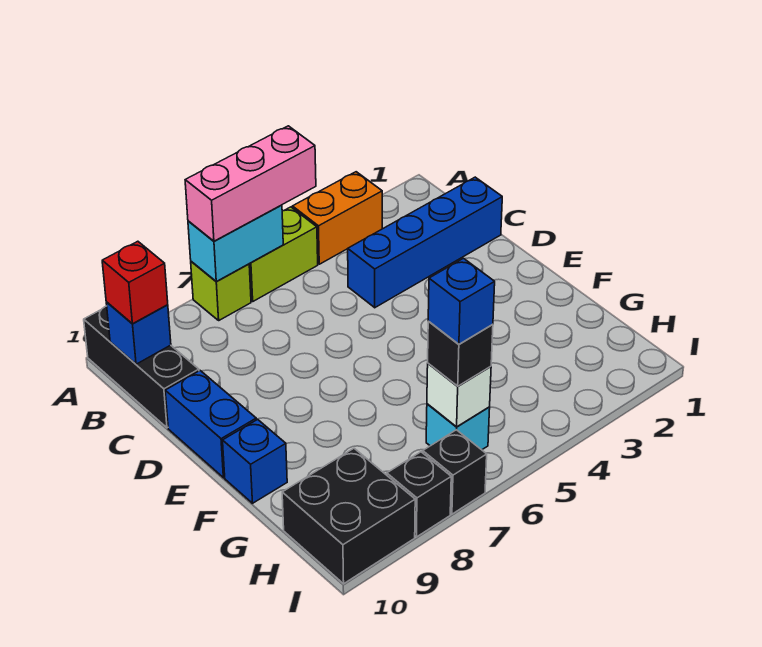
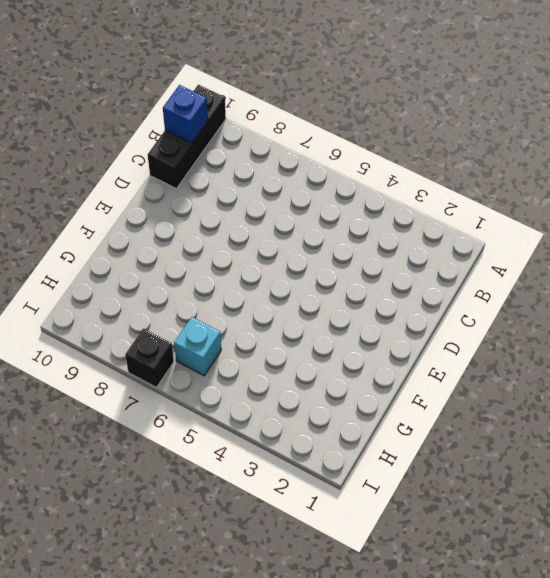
none -> orange brick A3:A4 level 1
none -> lime brick A5:A6 level 1
none -> lime brick A7 level 1

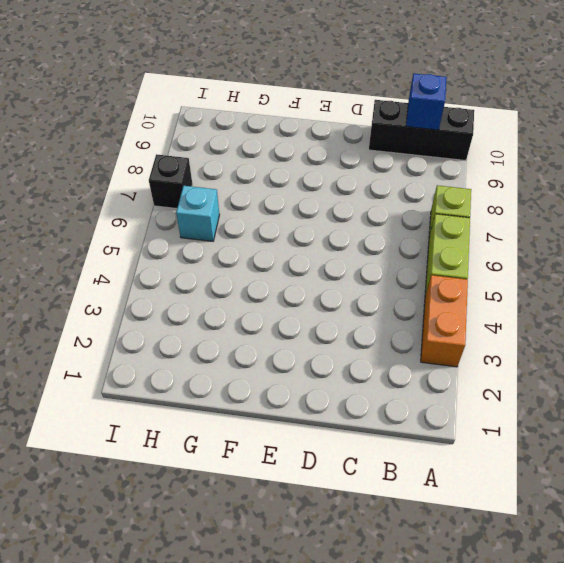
none -> blue brick C1:C4 level 1
none -> blue brick D10:E10 level 1
none -> blue brick F10 level 1

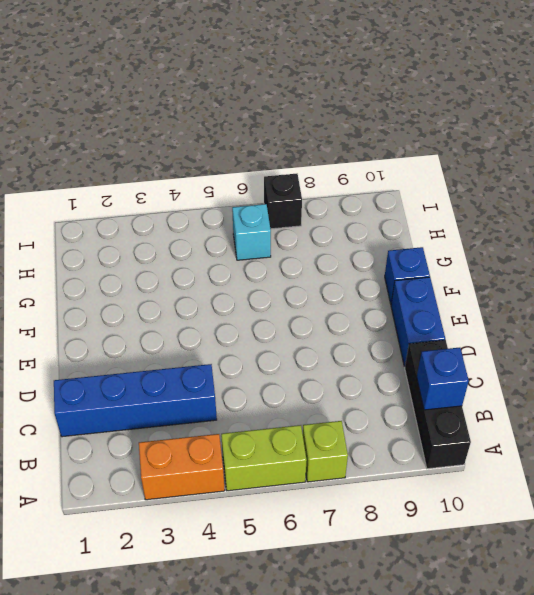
none -> black brick H9:I10 level 1
none -> black brick I8 level 1
none -> cyan brick A6:A7 level 2

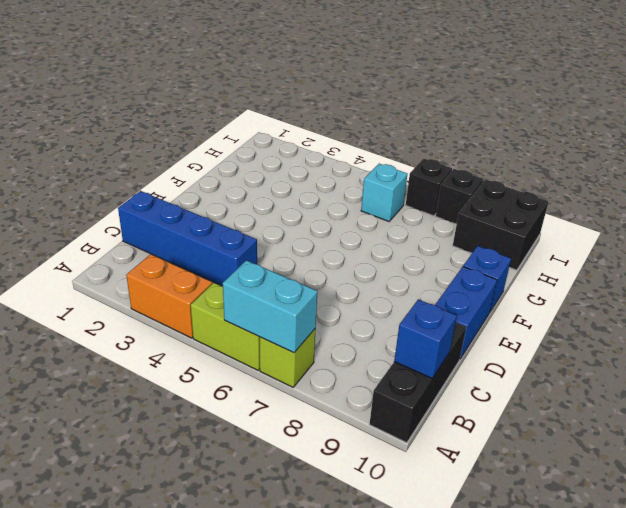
none -> white brick H6 level 2
none -> pink brick A5:A7 level 3
none -> red brick B10 level 3

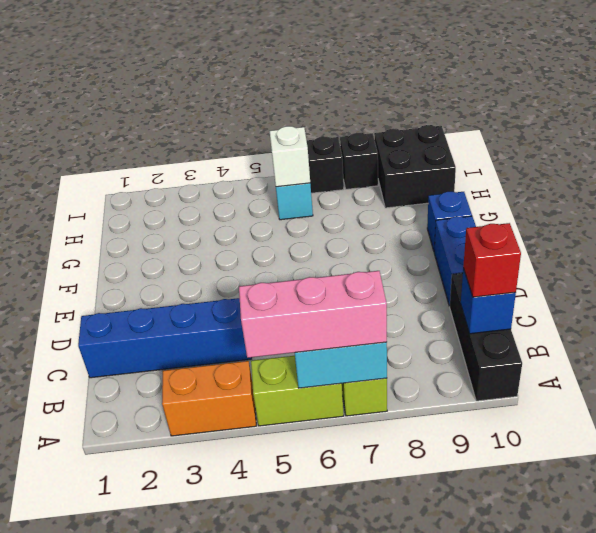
none -> black brick H6 level 3
none -> blue brick H6 level 4

